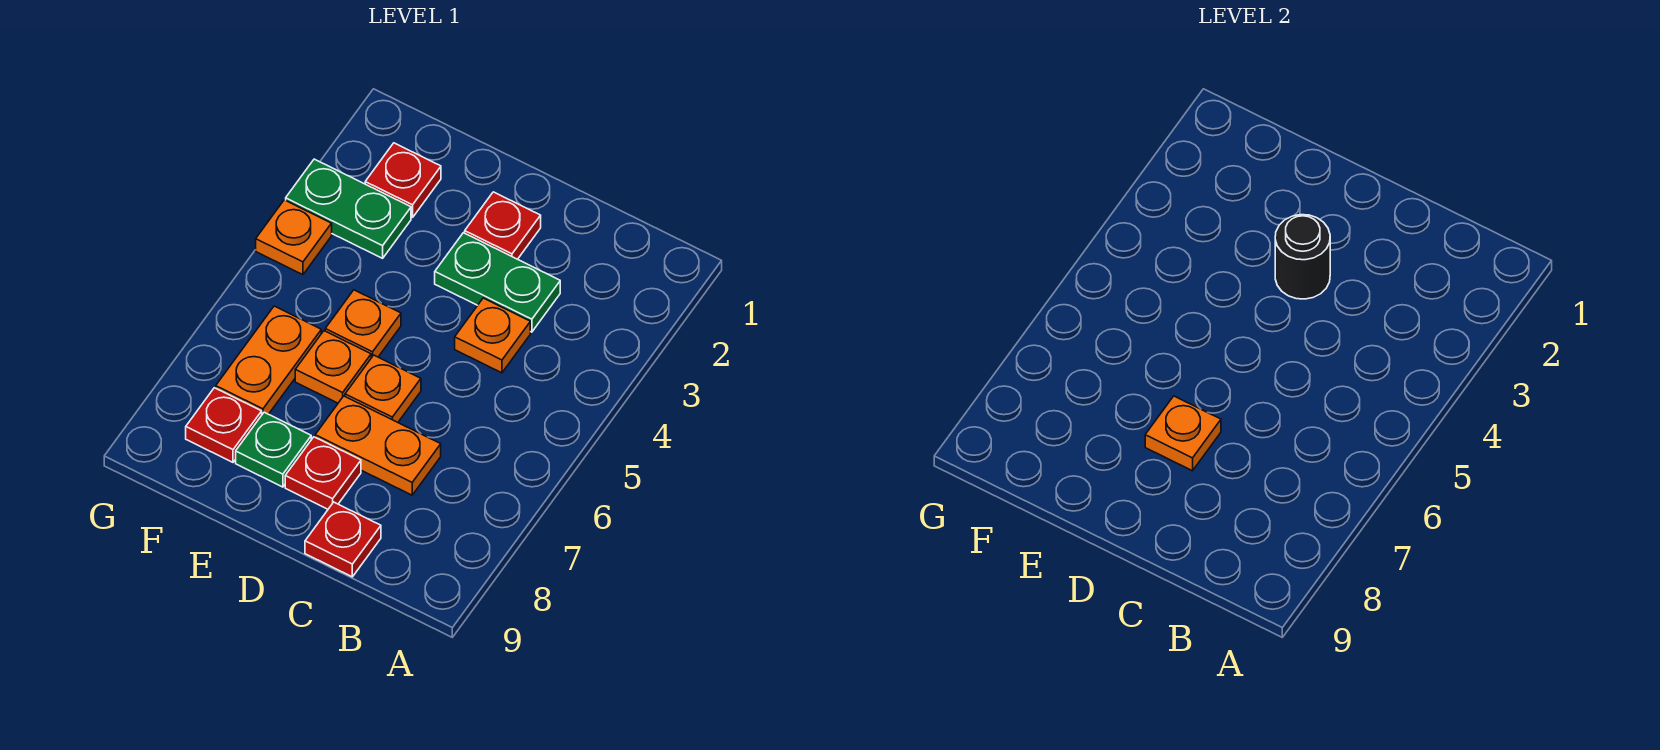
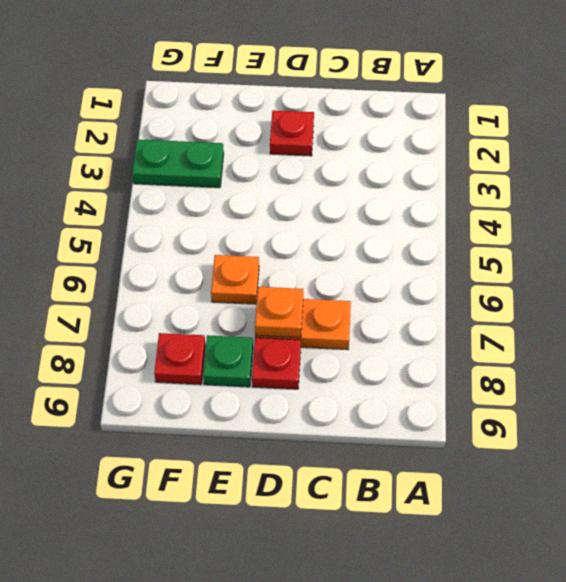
none -> green plate C3:D3 level 1
none -> orange plate C4 level 1
none -> red plate C9 level 1

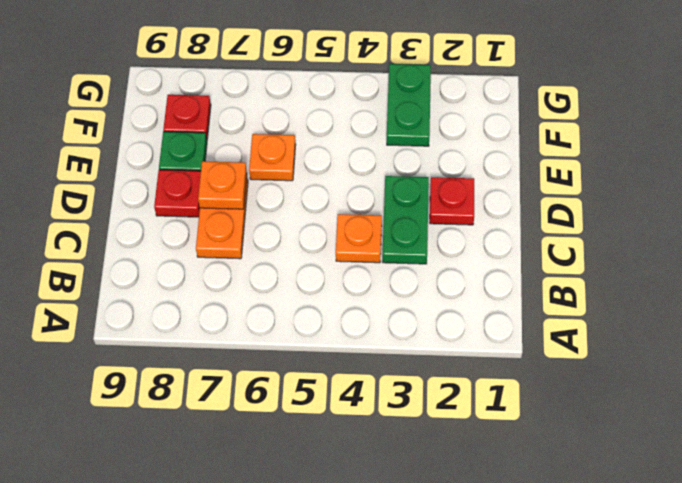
none -> red plate C9 level 1
none -> orange plate D6 level 1
none -> orange plate E5 level 1

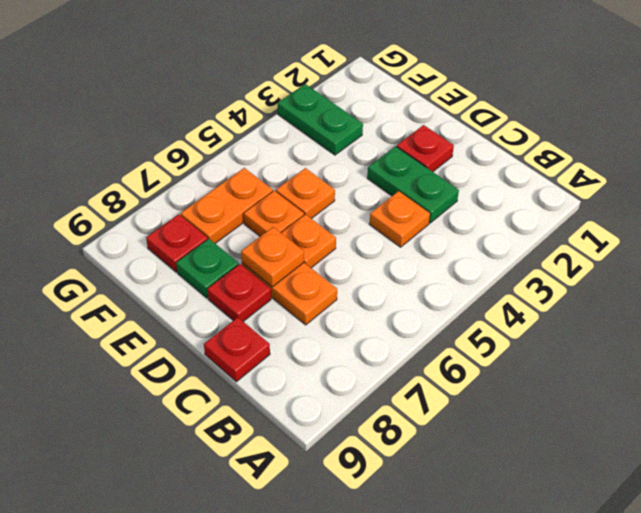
none -> red plate F2 level 1
none -> orange plate G4 level 1
none -> black round brick D3 level 2

